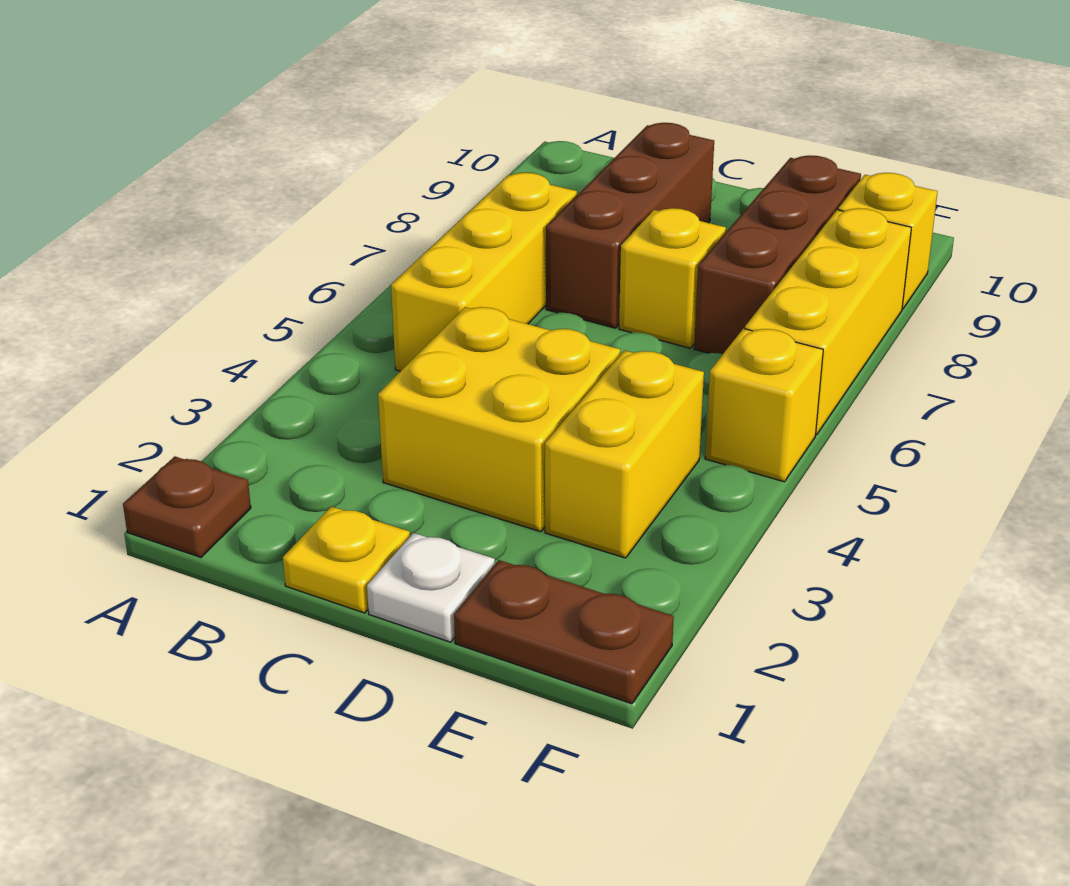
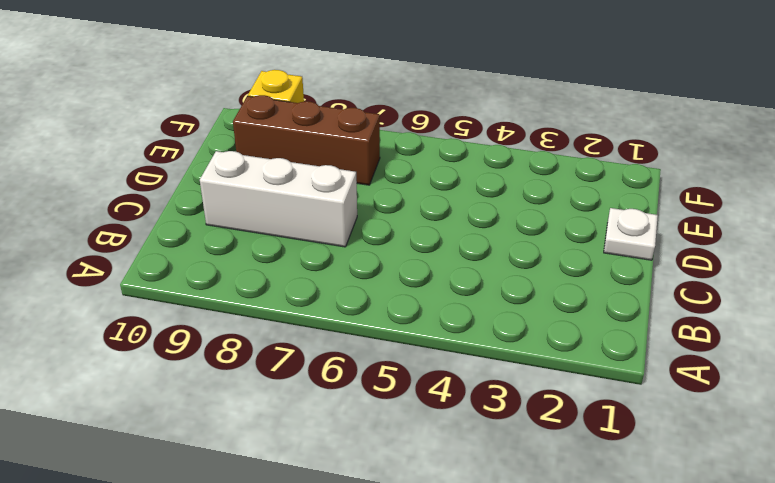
white brick C7:C9 level 1 -> brown brick C7:C9 level 1
none -> brown plate A1 level 1
none -> yellow brick B5:B7 level 1
none -> yellow plate C1 level 1

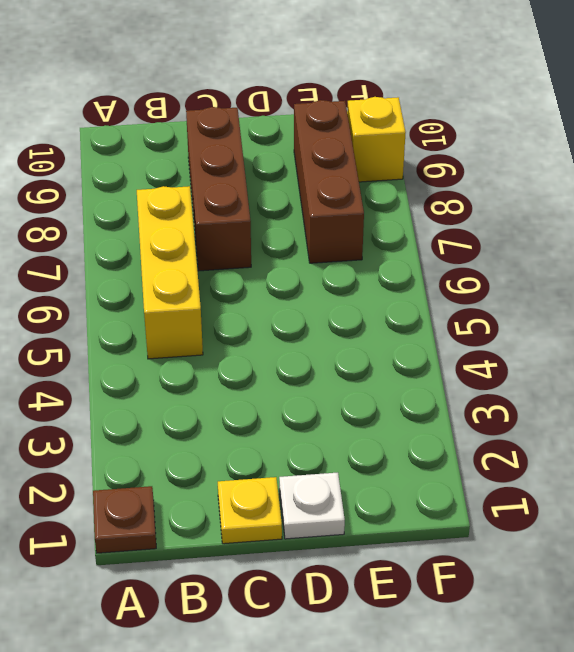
none -> yellow brick C3:D4 level 1
none -> yellow brick D7 level 1
none -> brown plate E1:F1 level 1

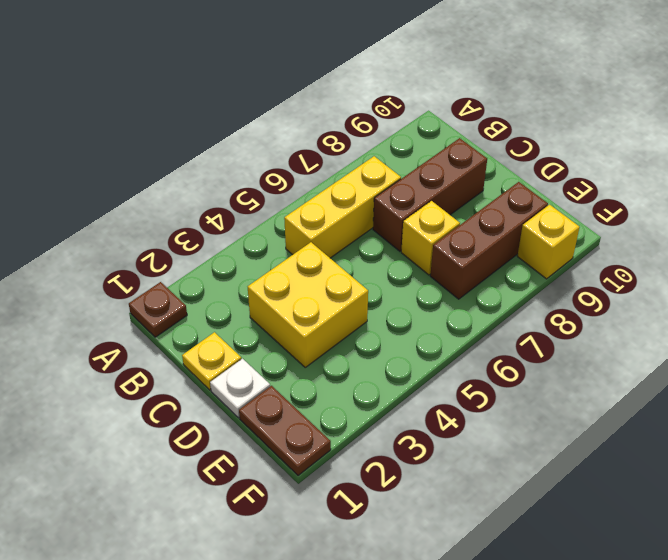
none -> yellow brick E3:E4 level 1
none -> yellow brick F5 level 1
none -> yellow brick F6:F8 level 1

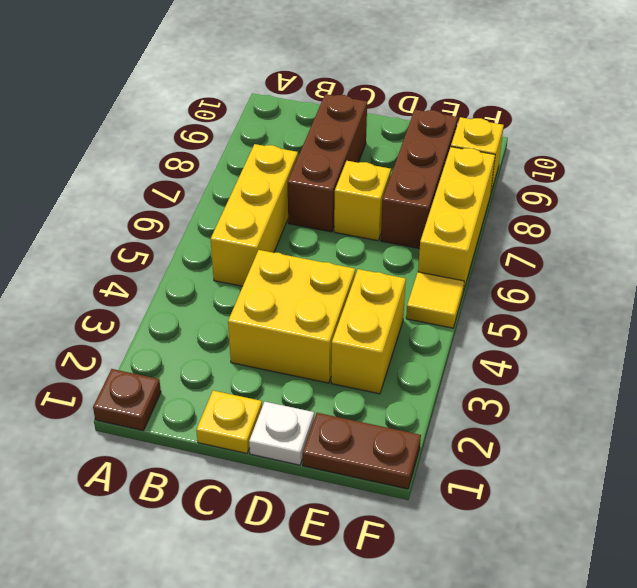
yellow tile F5 level 1 -> yellow brick F5 level 1

